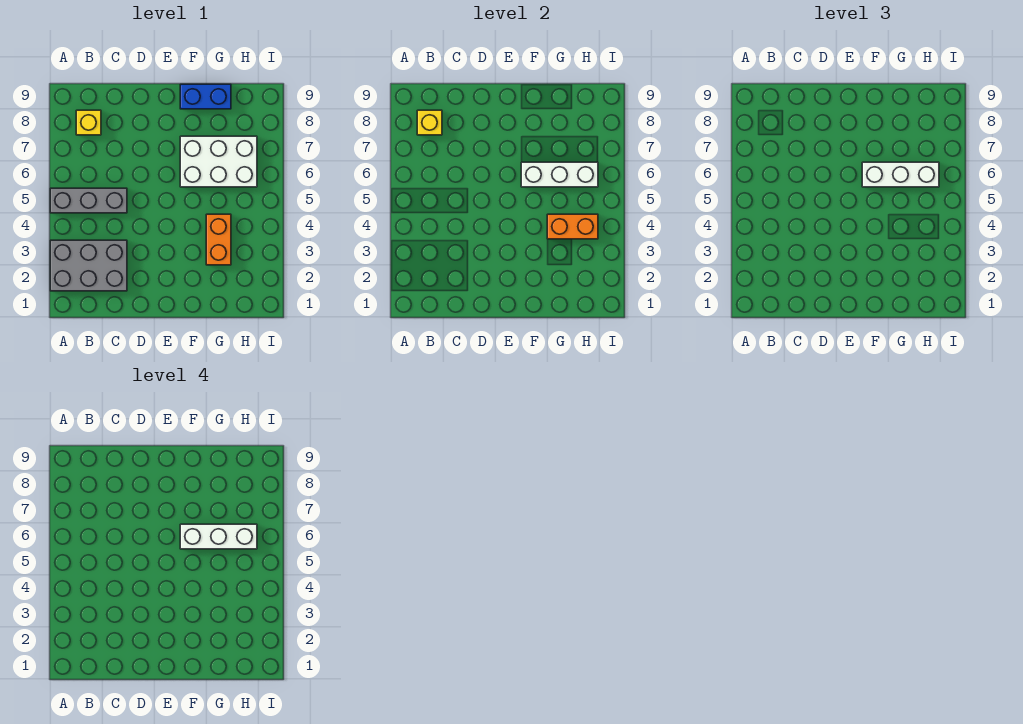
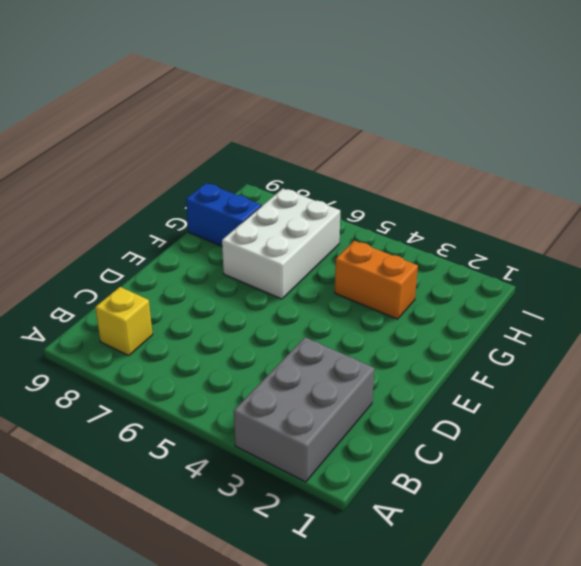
blue brick G8:G9 level 1 -> blue brick F9:G9 level 1
none -> grey brick A5:C5 level 1
none -> yellow brick B8 level 2

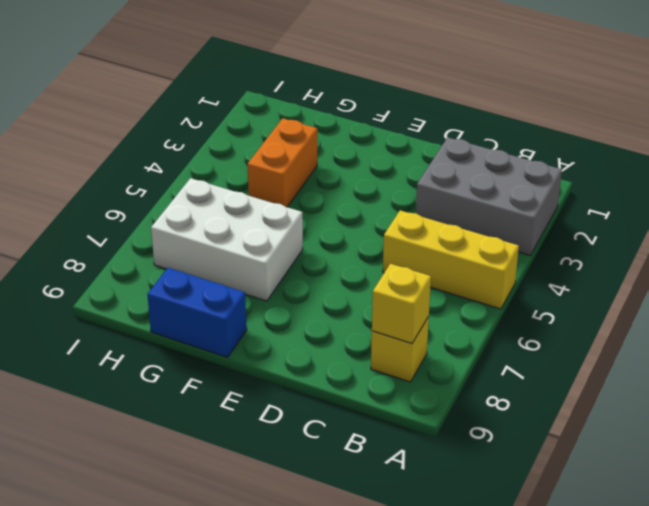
yellow brick A5:C5 level 1 -> grey brick A5:C5 level 1
none -> white brick F6:H6 level 2
none -> orange brick G4:H4 level 2

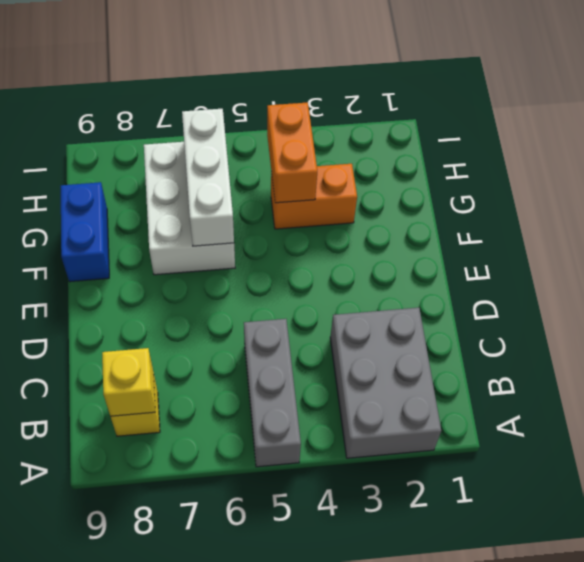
none -> white brick F6:H6 level 3
none -> white brick F6:H6 level 4

